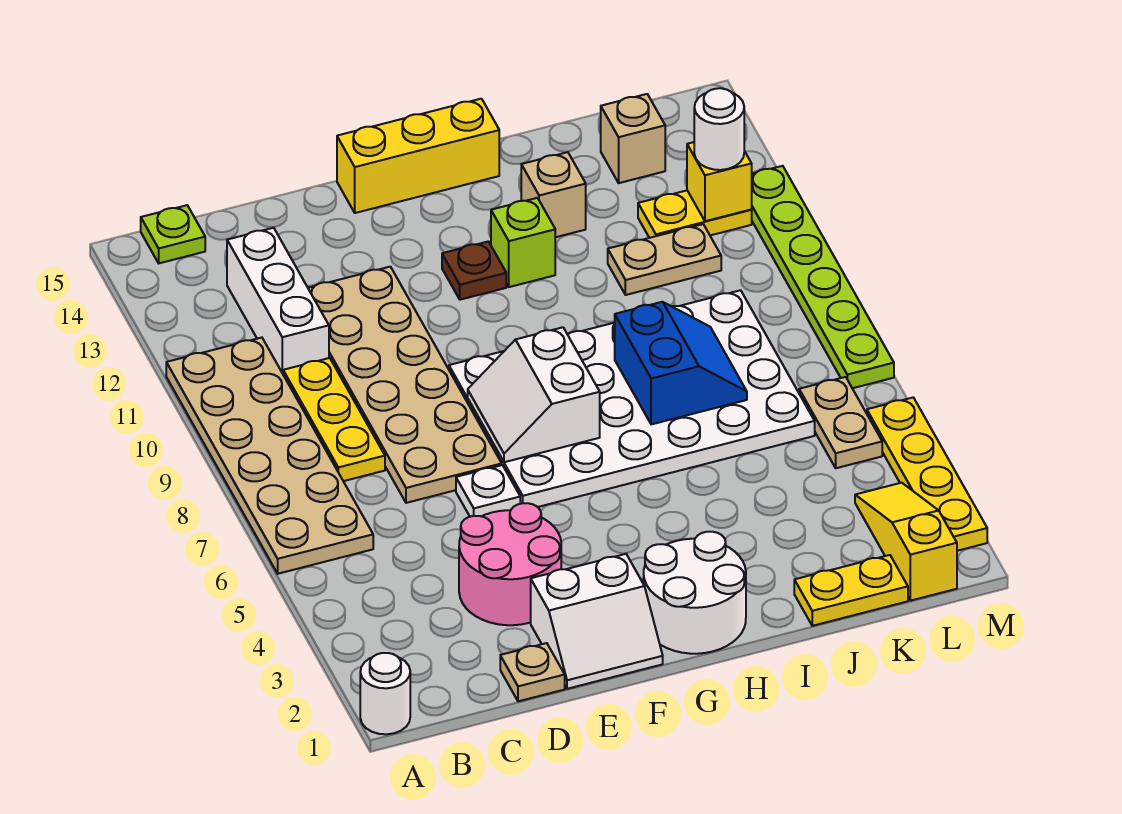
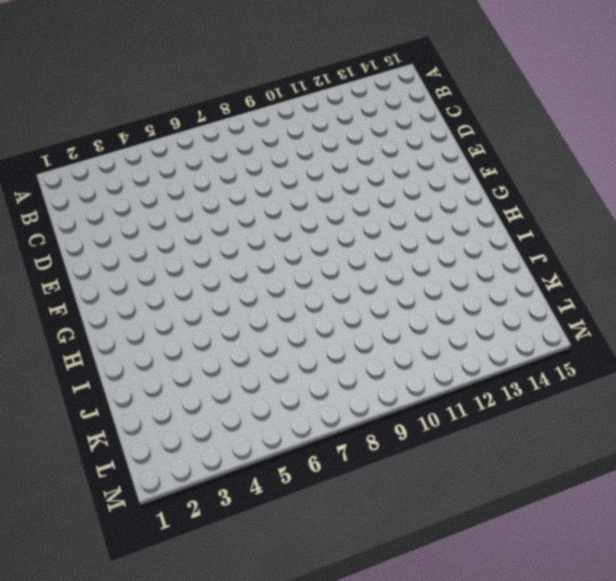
none -> white round brick A1 level 1
none -> tan plate A6:B11 level 1
none -> lime plate B15 level 1

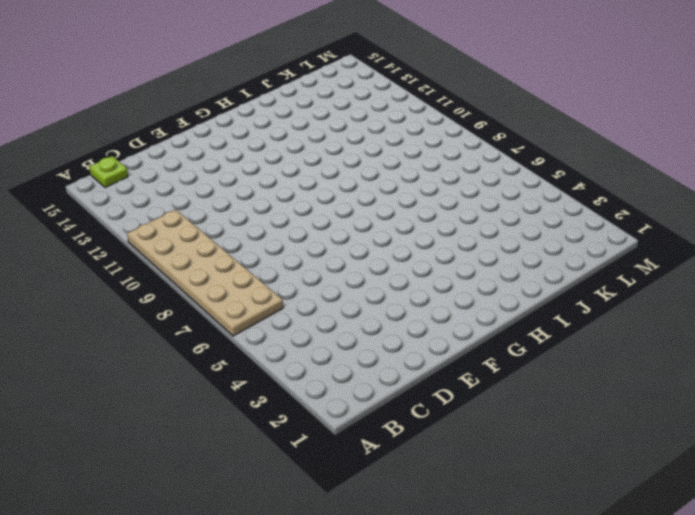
none -> white round brick A1 level 1
none -> yellow plate C8:C10 level 1
none -> white brick C11:C13 level 1

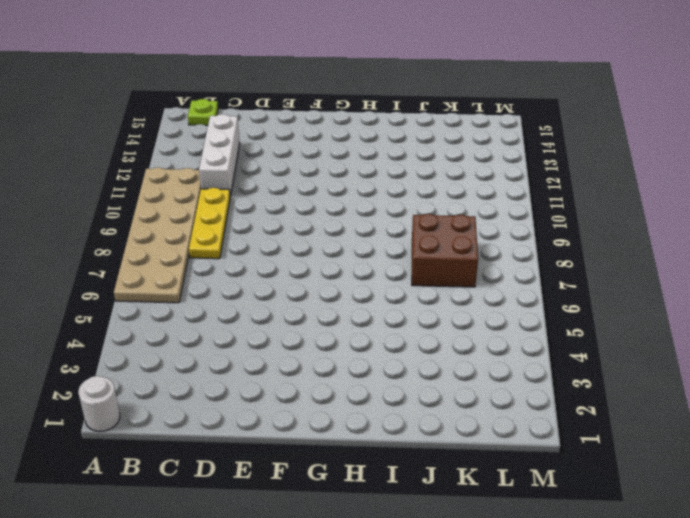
brown brick J7:K8 level 1 -> white plate F6:K9 level 1
none -> tan plate D1 level 1
none -> pink round brick D3:E4 level 1
none -> tan plate D7:E12 level 1

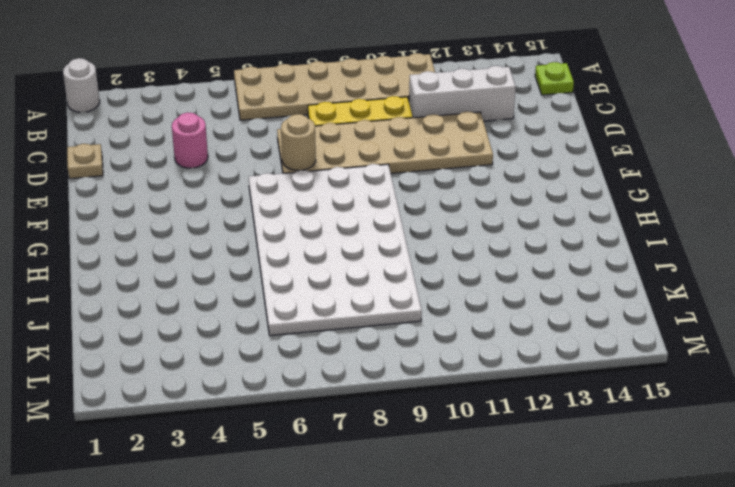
pink round brick D4 level 1 -> pink round brick D3:E4 level 1
tan round brick E7 level 2 -> none
none -> white slope E1:F2 level 1 top 2
none -> white plate E6 level 1
none -> yellow brick F15:H15 level 1

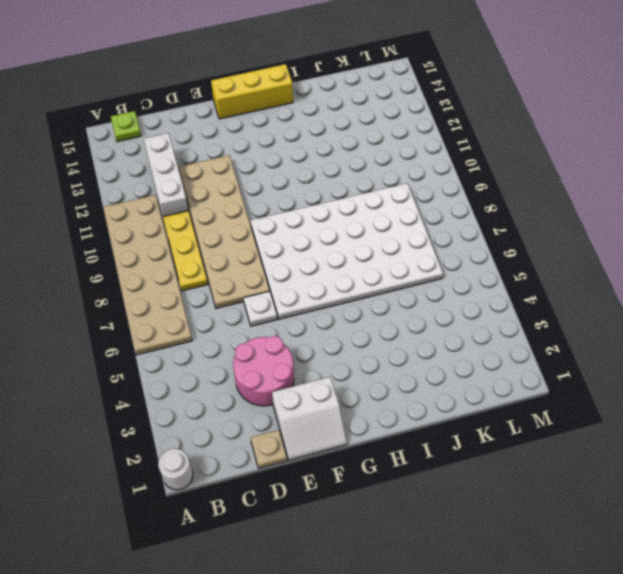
none -> white round brick G1:H2 level 1
none -> brown plate G12 level 1
none -> lime brick H12 level 1

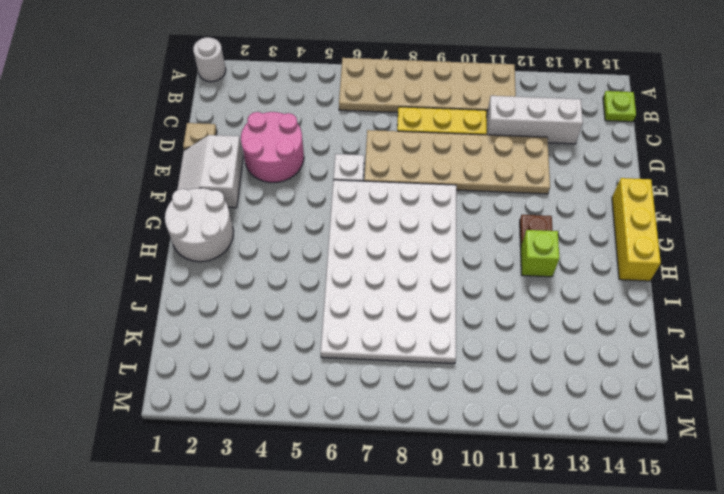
none -> tan brick I13 level 1
none -> yellow plate J1:K1 level 1
none -> tan plate J11:K11 level 1

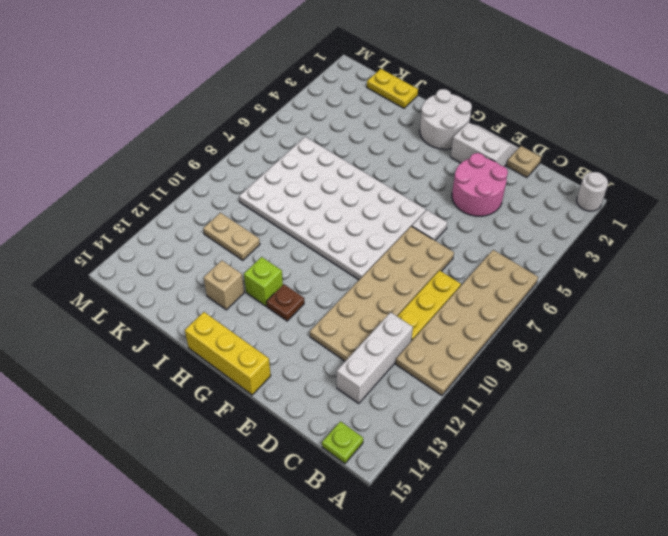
none -> yellow plate K12:L12 level 1
none -> tan brick K14 level 1
none -> yellow slope L1:L3 level 1 top 1

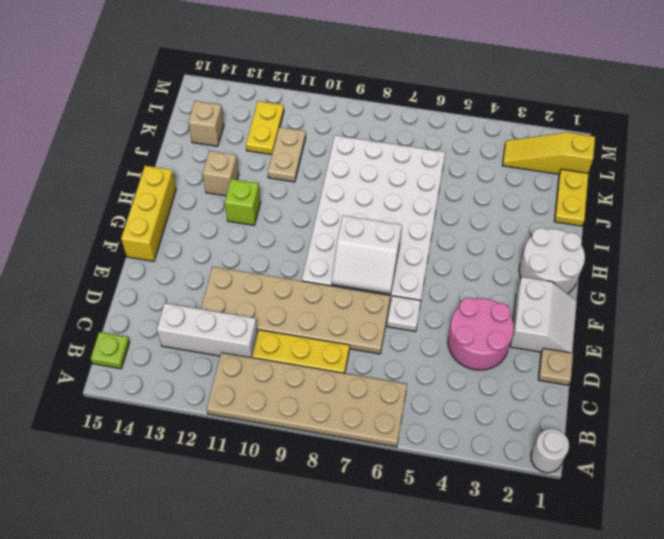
none -> brown plate G12 level 1
none -> tan plate L5:L6 level 1
none -> yellow plate M2:M5 level 1

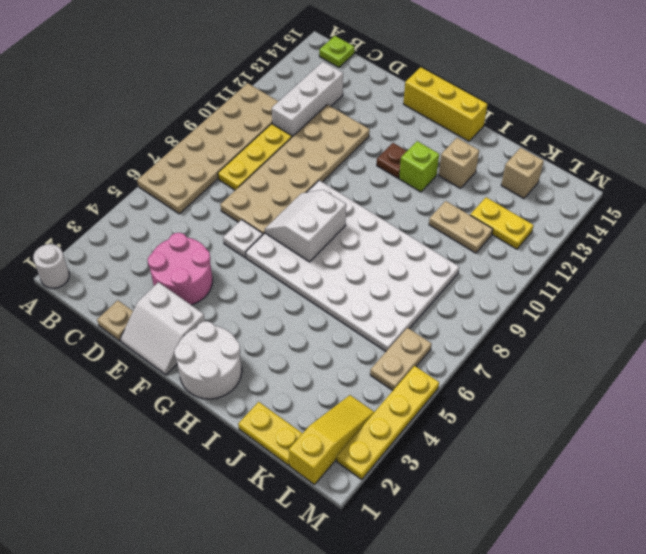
none -> lime plate M7:M12 level 1
none -> blue slope I7:J8 level 2 top I
none -> yellow brick L12 level 2

